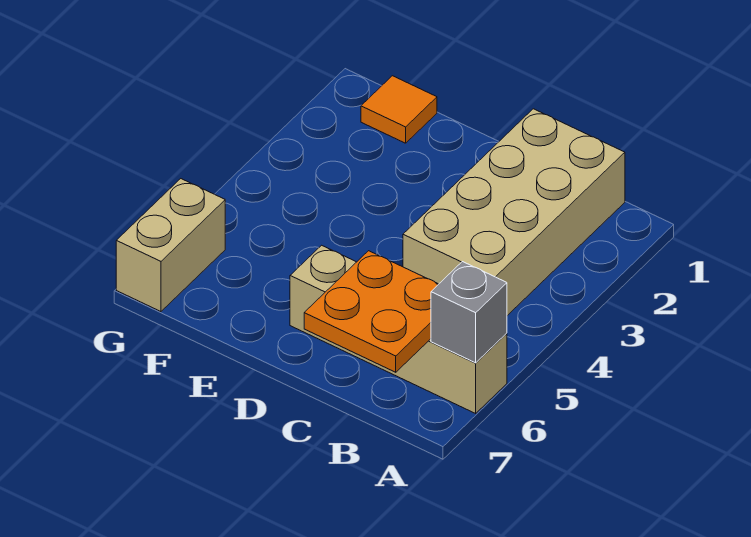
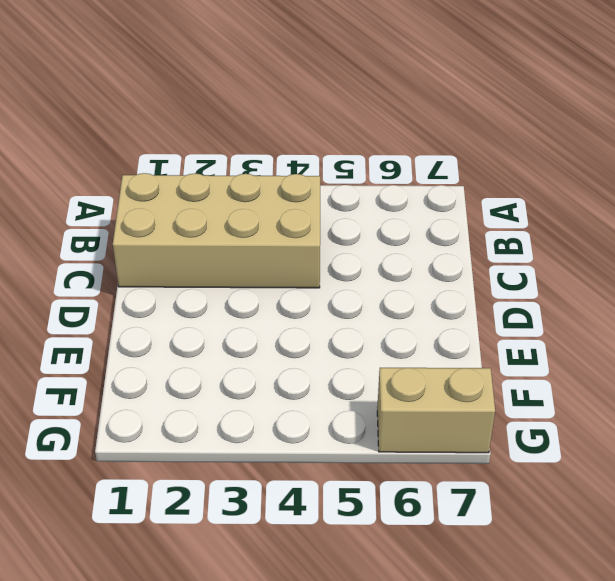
none -> tan brick A6:D6 level 1
none -> orange tile F1 level 1

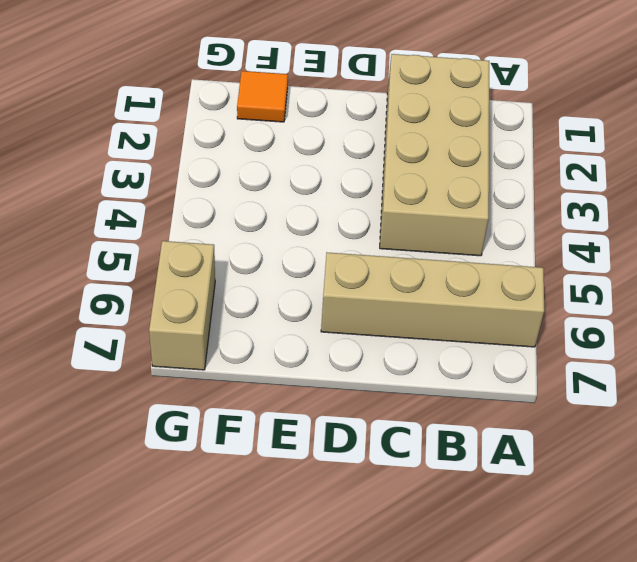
none -> grey brick A6 level 2
none -> orange plate B6:C7 level 2

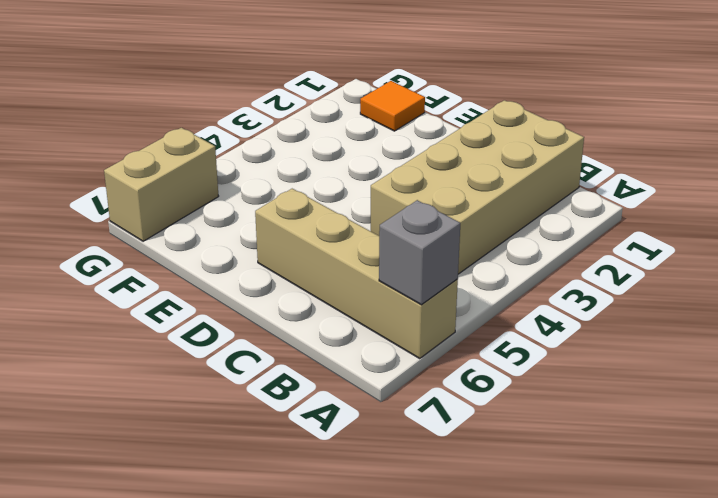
none -> orange plate B6:C7 level 2

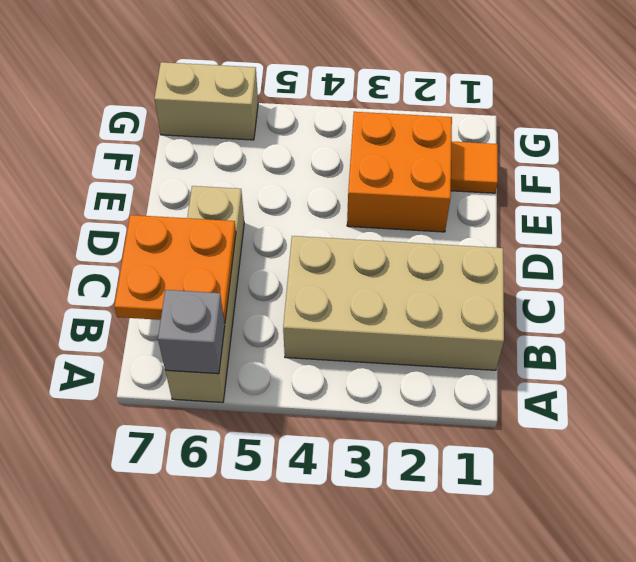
orange brick E2:F3 level 1 -> none

